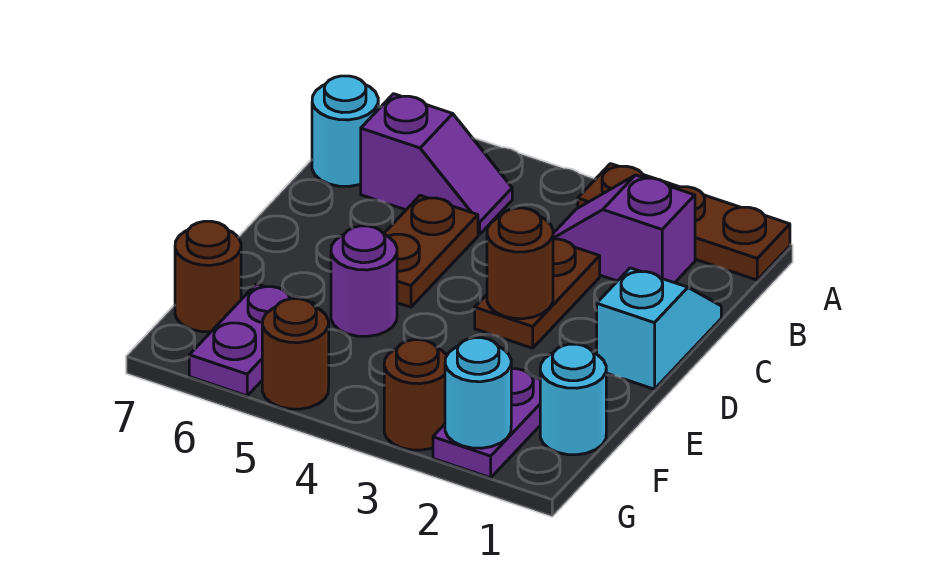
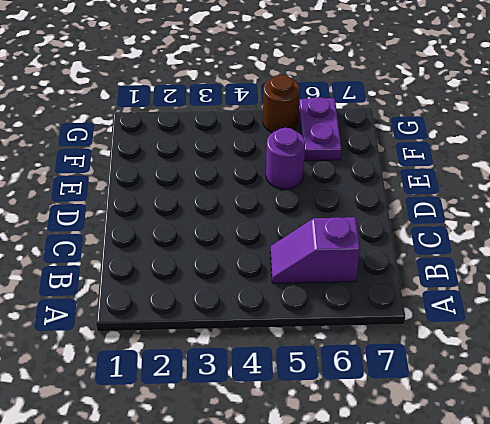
none -> brown plate A1:A3 level 1
none -> purple slope B2:B3 level 1 top 2
none -> cyan round brick B7 level 1

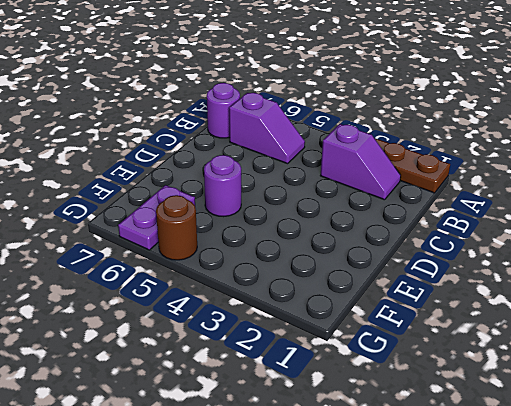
purple slope B2:B3 level 1 top 3 -> purple slope B2:B3 level 1 top 2
purple round brick B7 level 1 -> cyan round brick B7 level 1
none -> cyan slope C1:D1 level 1 top D
none -> brown plate C3:D3 level 1
none -> brown plate C5:D5 level 1

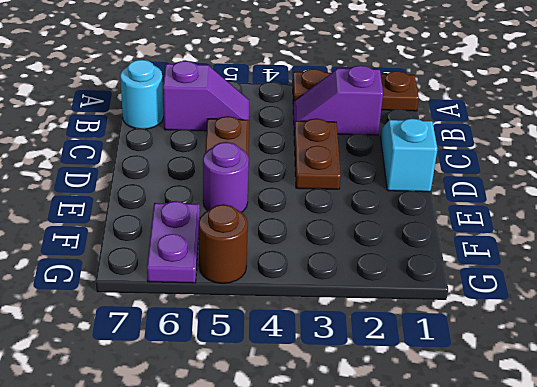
none -> cyan round brick F1 level 1
none -> purple plate F2:G2 level 1
none -> brown round brick F7 level 1

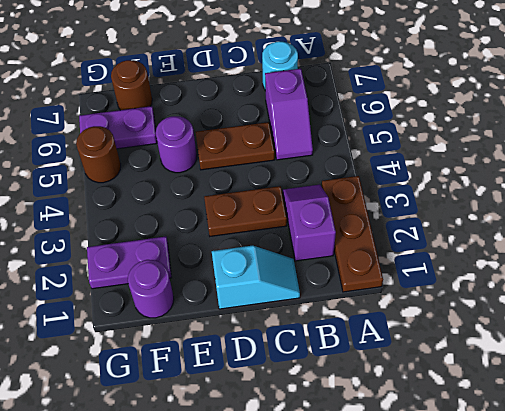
purple round brick F1 level 1 -> cyan round brick F1 level 1
none -> brown round brick G3 level 1
none -> brown round brick D3 level 2
none -> cyan round brick G2 level 2

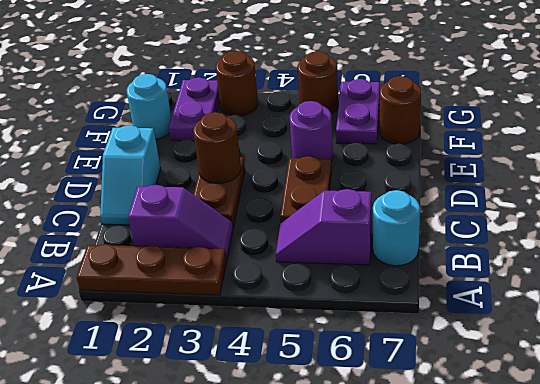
none -> cyan round brick G2 level 2

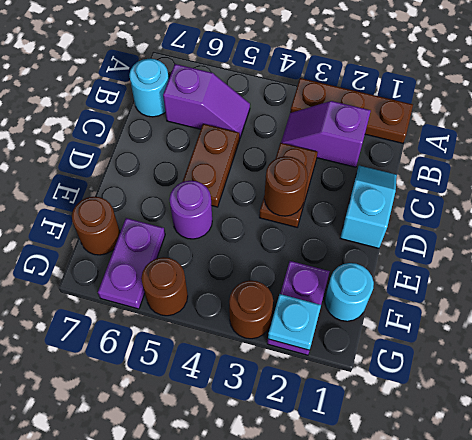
cyan plate G2 level 2 -> cyan round brick G2 level 2

